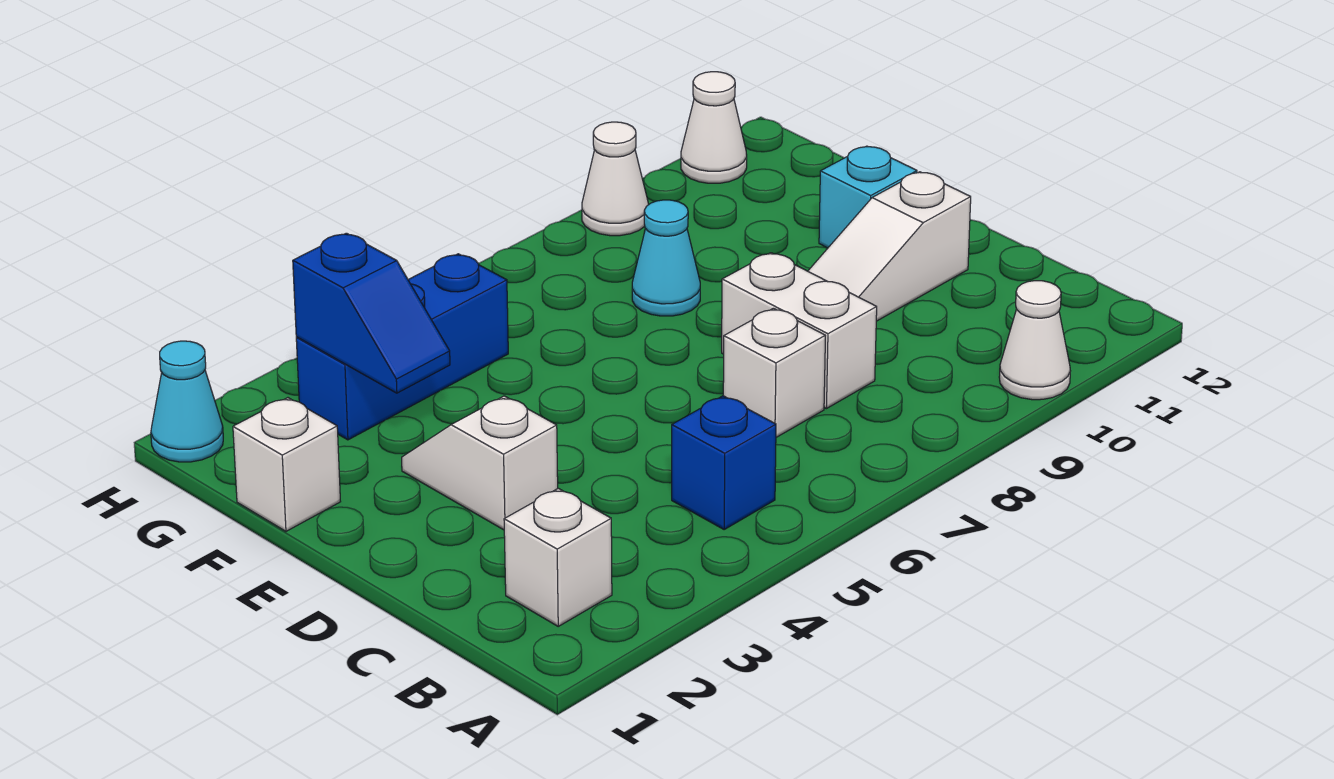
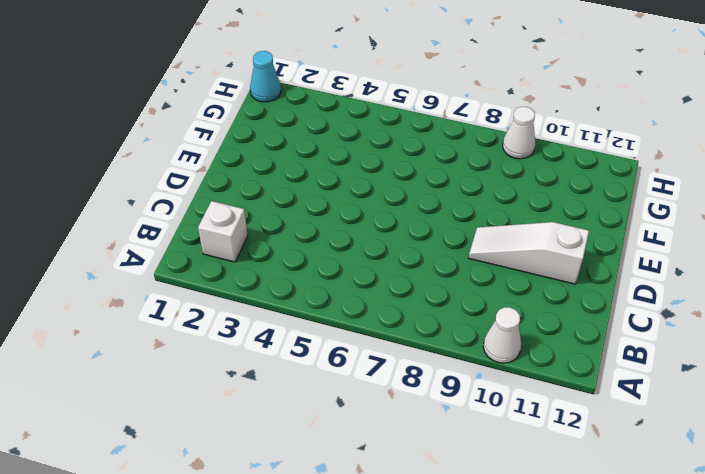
none -> blue brick B5 level 1
none -> white brick C7 level 1
none -> white brick C8:D8 level 1

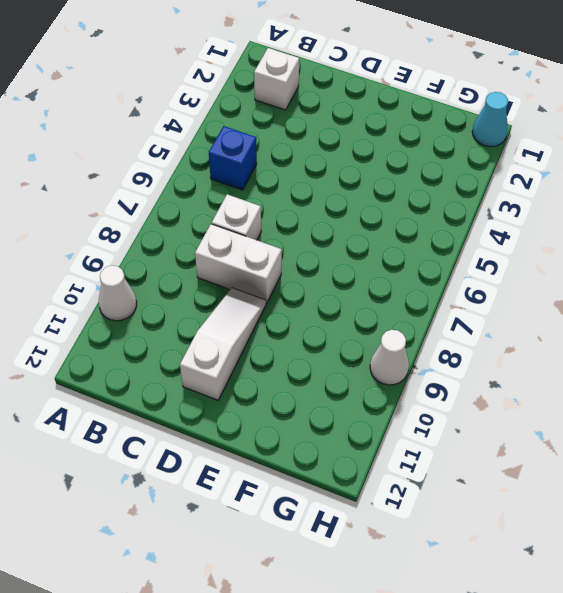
none -> white slope D3:E3 level 1 top D
none -> cyan brick E11 level 1
none -> white brick F1 level 1

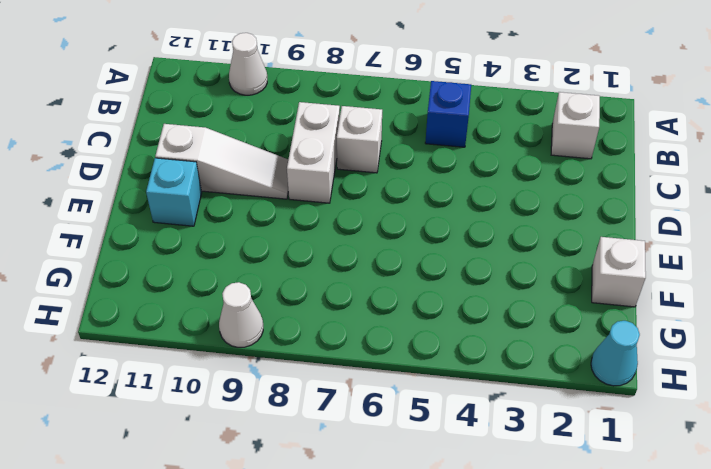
none -> white slope D3:E3 level 1 top D
none -> cyan cone F8 level 1
none -> blue brick G3:G5 level 1

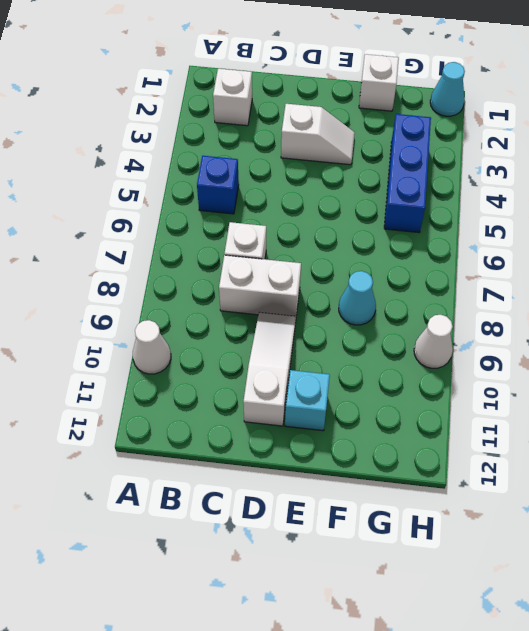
none -> white cone H11 level 1
none -> blue slope F3:G3 level 2 top G

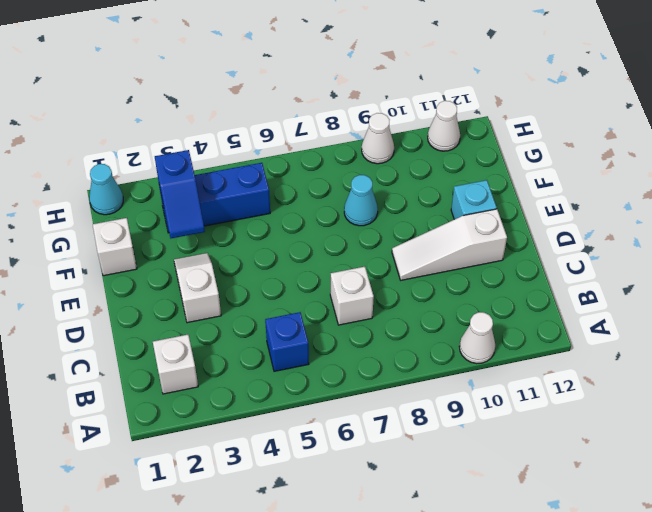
none -> white brick C8:D8 level 1

